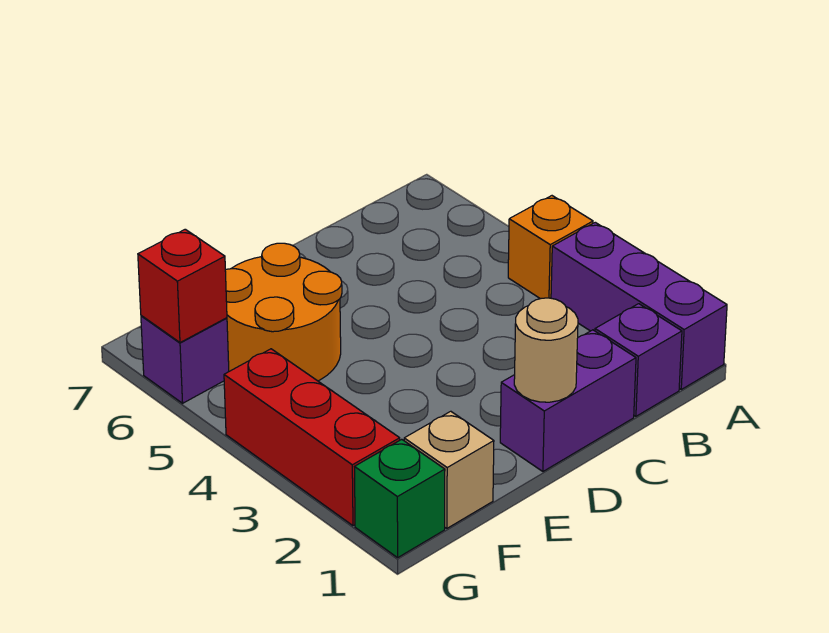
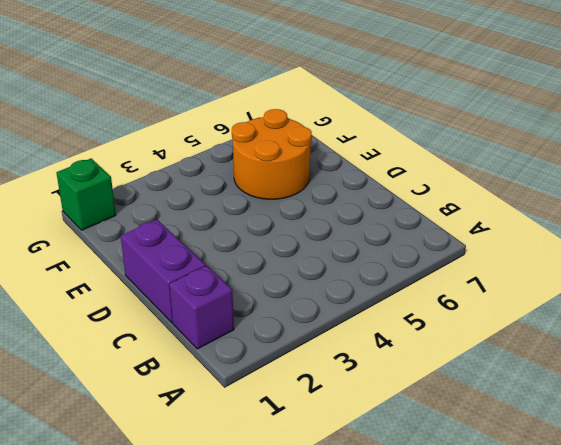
none -> purple brick A1:A3 level 1
none -> orange brick A4 level 1

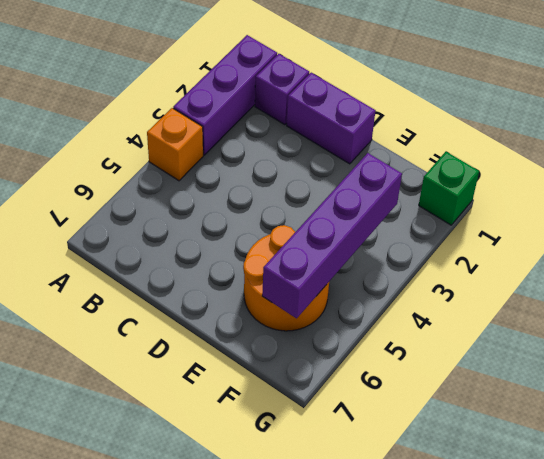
purple brick F3:F6 level 2 -> none
none -> tan brick F1 level 1
none -> red brick G2:G4 level 1

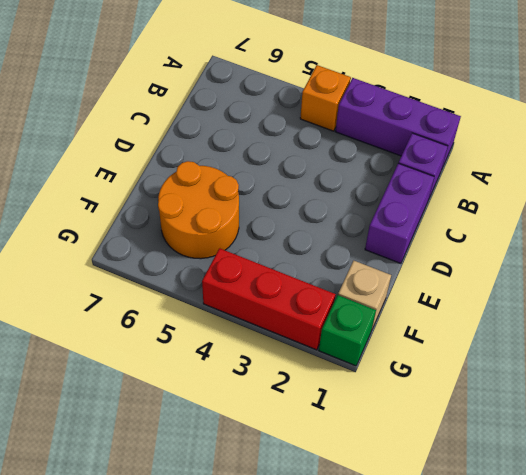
none -> purple brick G6 level 1
none -> tan round brick D1 level 2

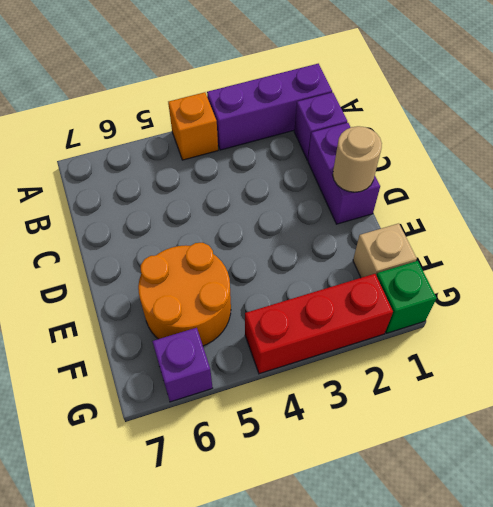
none -> red brick G6 level 2

